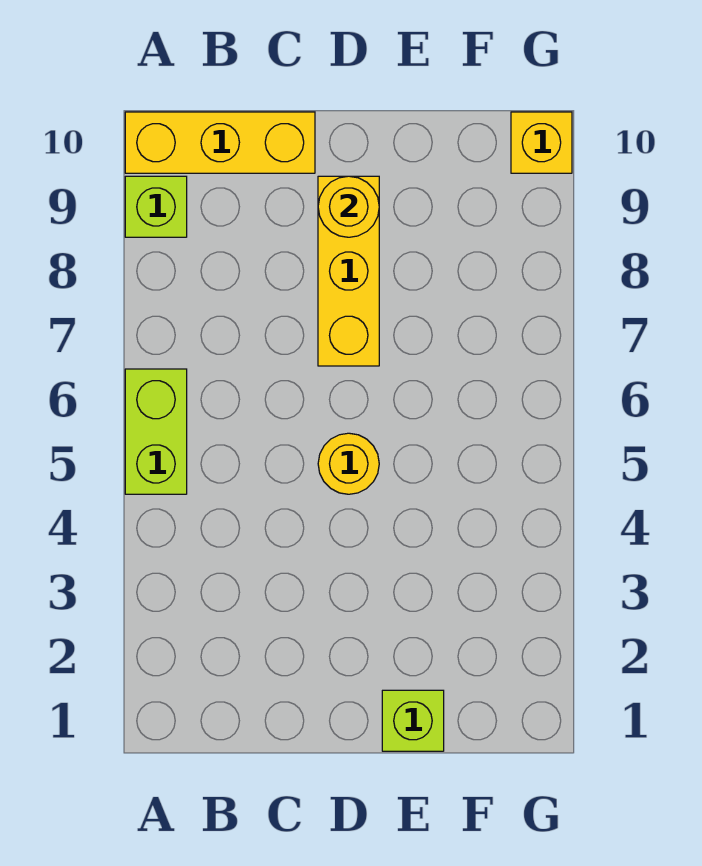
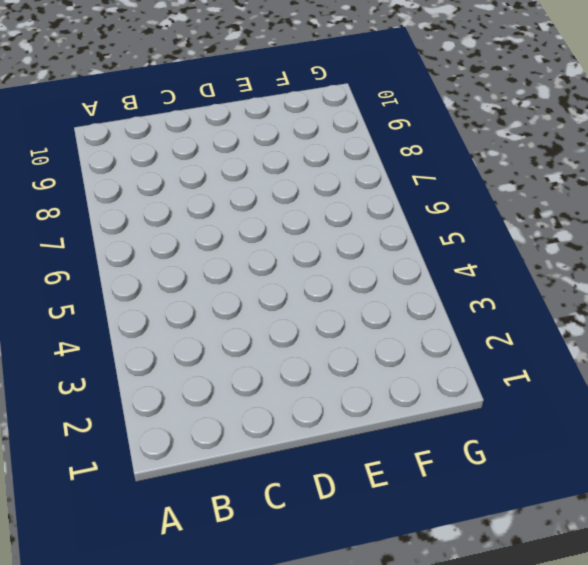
none -> lime brick A5:A6 level 1
none -> lime brick A9 level 1

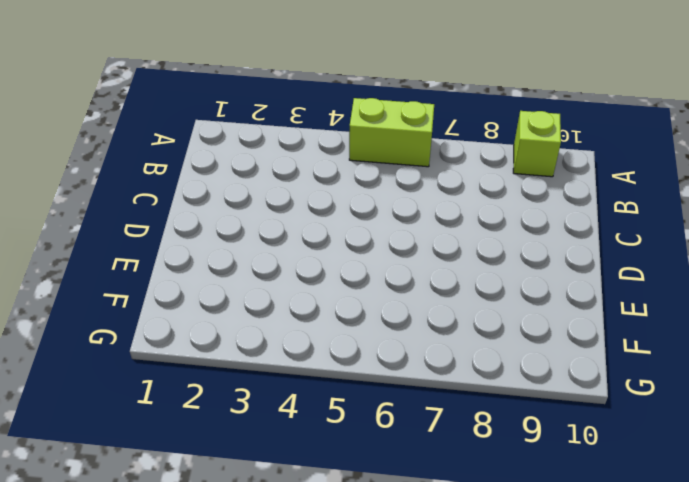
none -> yellow brick A10:C10 level 1
none -> yellow round brick D5 level 1

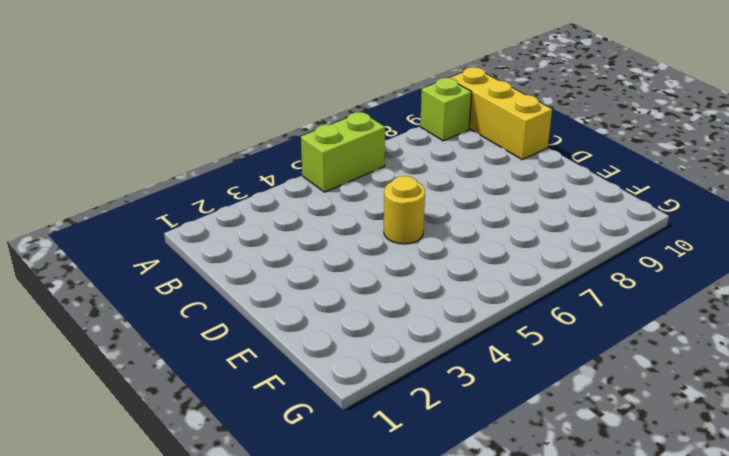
none -> yellow brick D7:D9 level 1
none -> lime brick E1 level 1

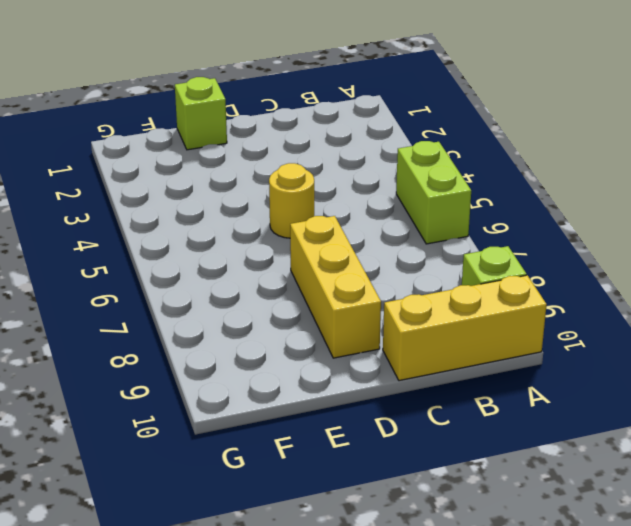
none -> yellow brick G10 level 1
none -> yellow round brick D9 level 2

